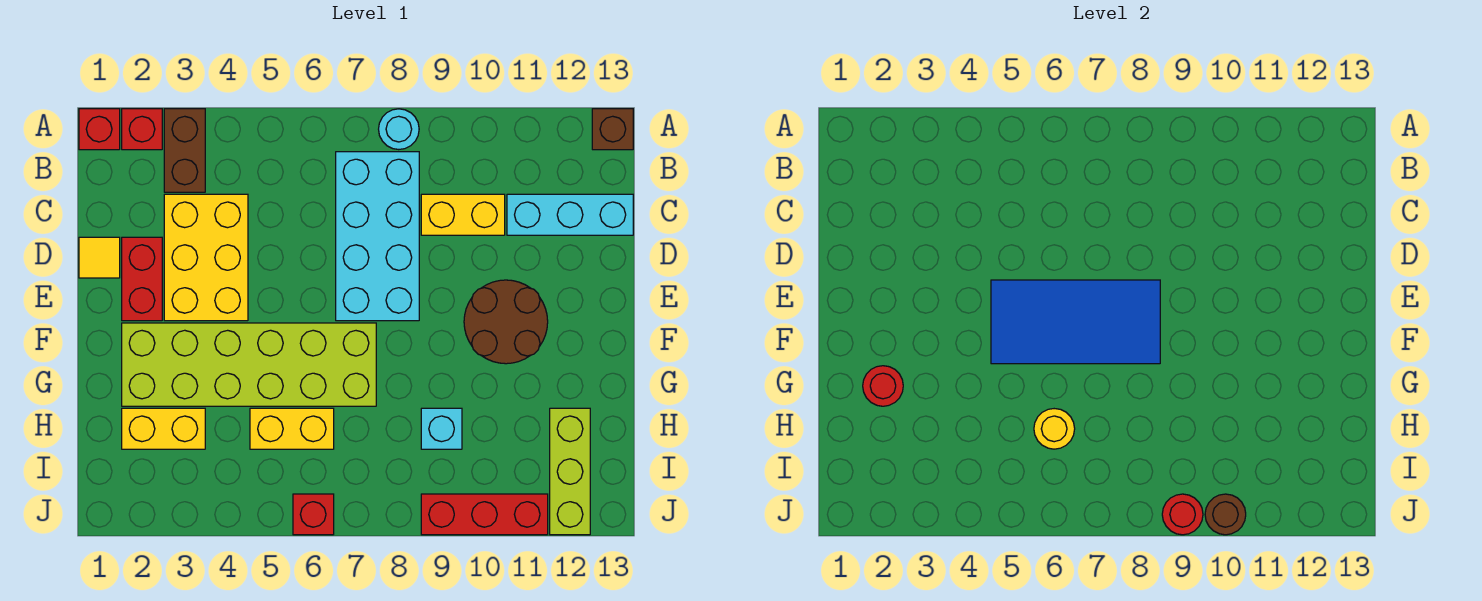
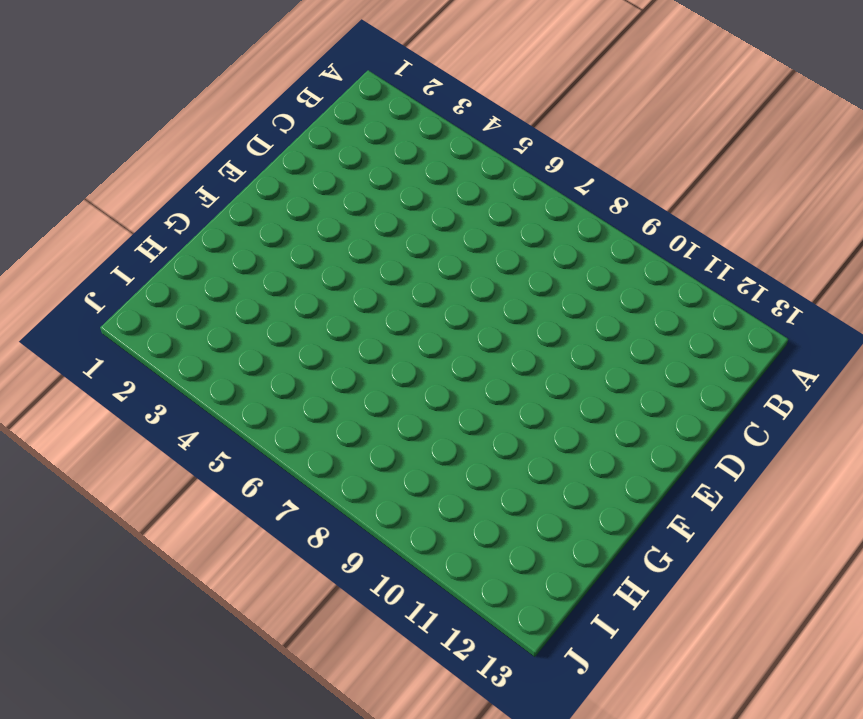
none -> red brick A1 level 1
none -> red brick A2 level 1
none -> brown brick A3:B3 level 1

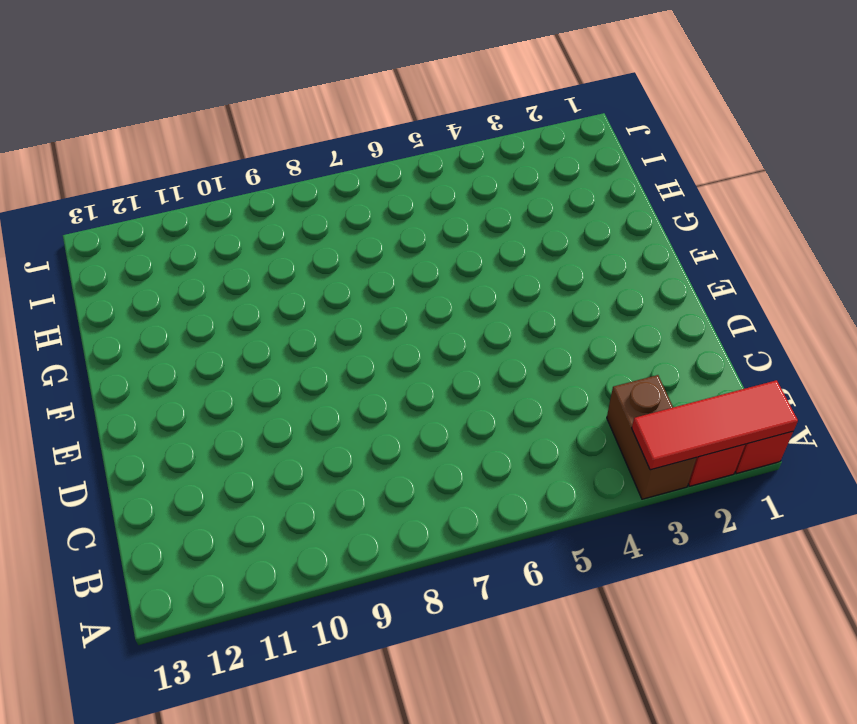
red tile A1:A3 level 2 -> none
none -> cyan round brick A8 level 1
none -> brown brick A13 level 1
none -> cyan brick B7:E8 level 1

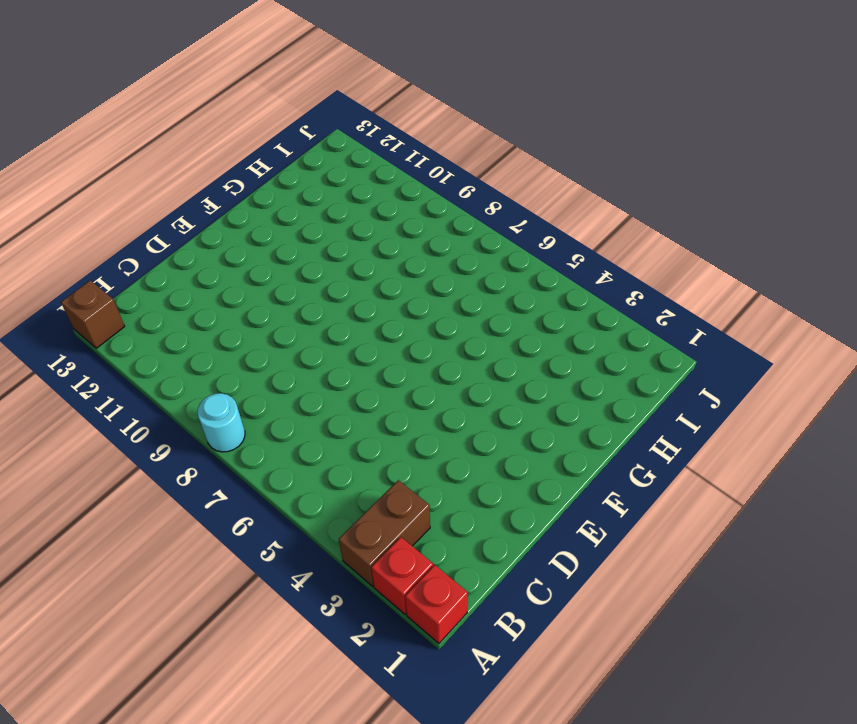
none -> cyan brick B7:E8 level 1
none -> yellow brick C3:E4 level 1
none -> yellow brick C9:C10 level 1

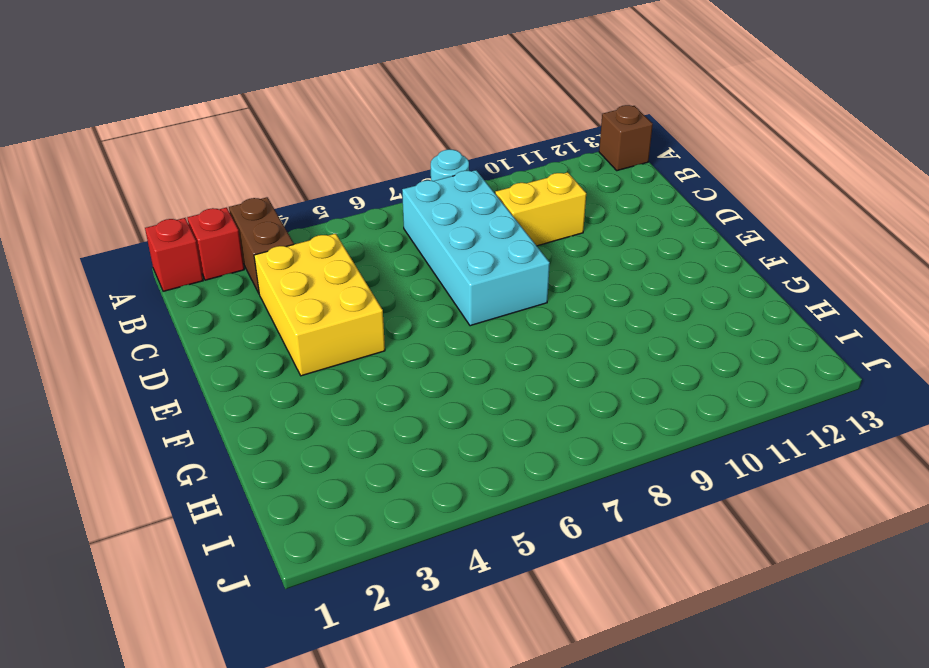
none -> cyan brick C11:C13 level 1
none -> yellow tile D1 level 1
none -> red brick D2:E2 level 1

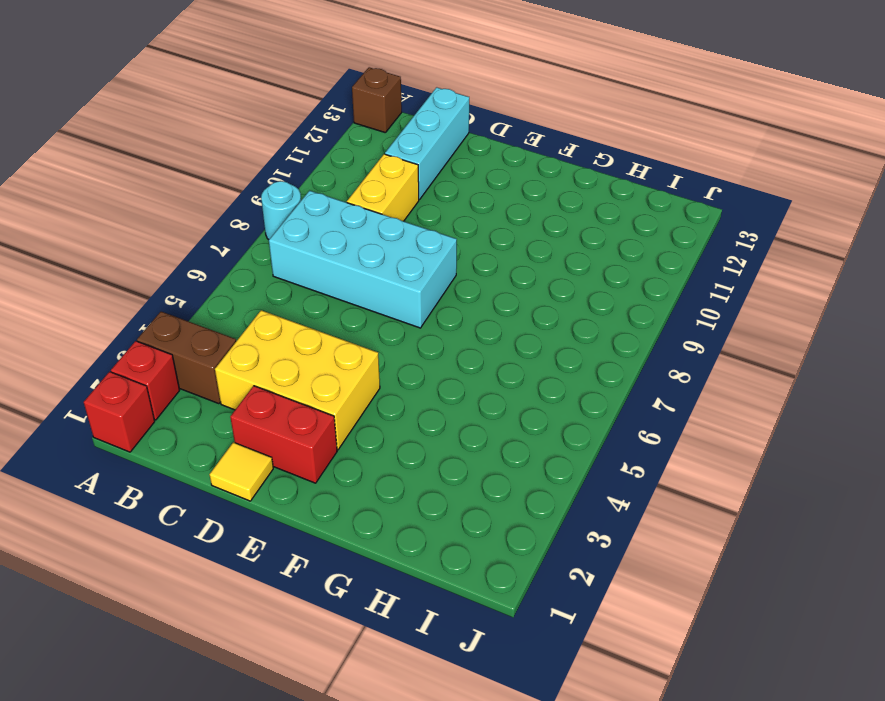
none -> brown round brick E10:F11 level 1
none -> lime brick F2:G7 level 1
none -> yellow brick H2:H3 level 1

